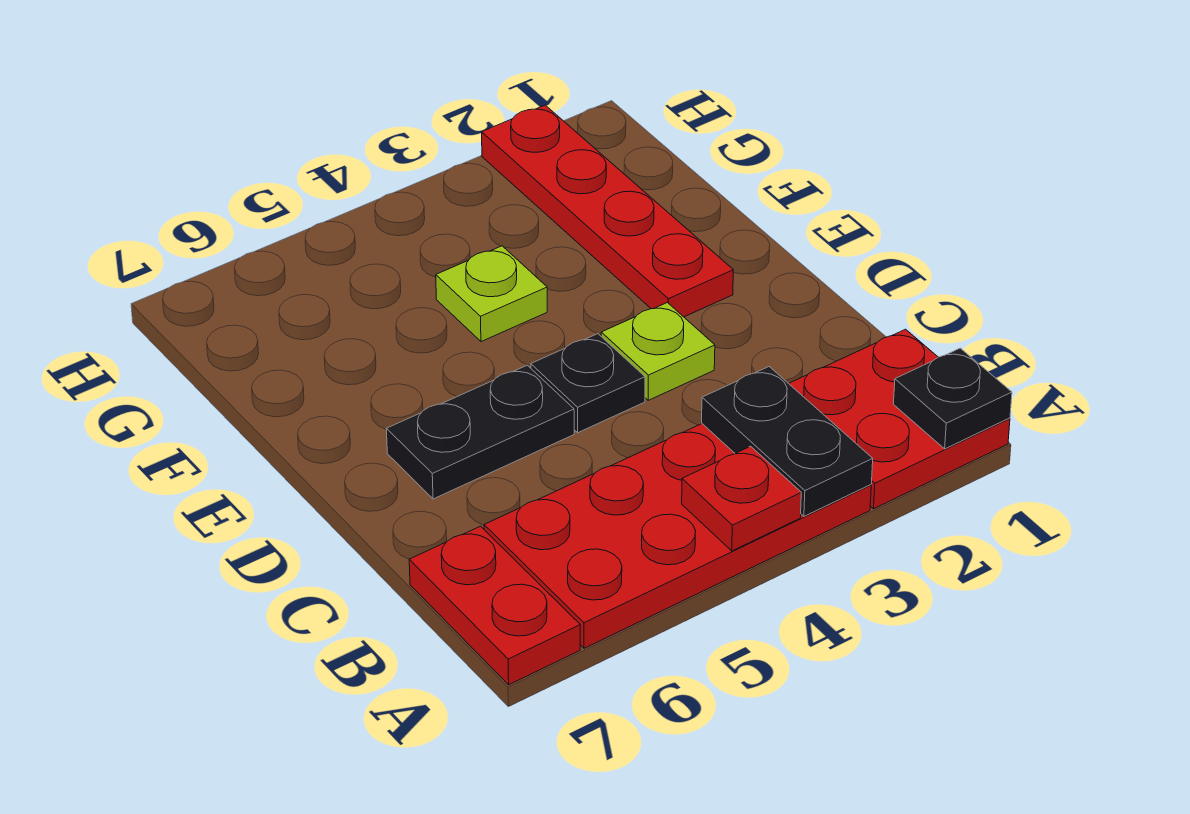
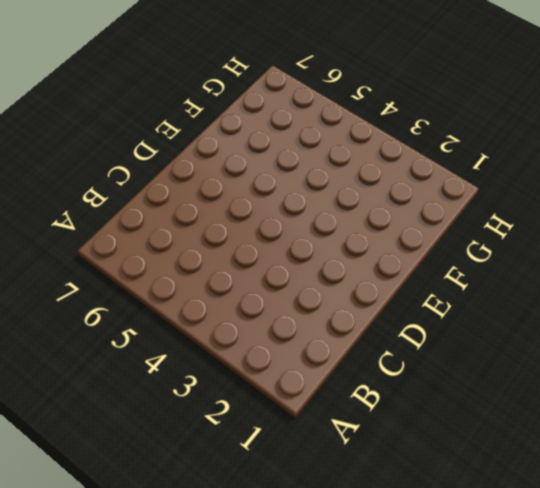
none -> red plate A1:B2 level 1
none -> red plate A3:B6 level 1

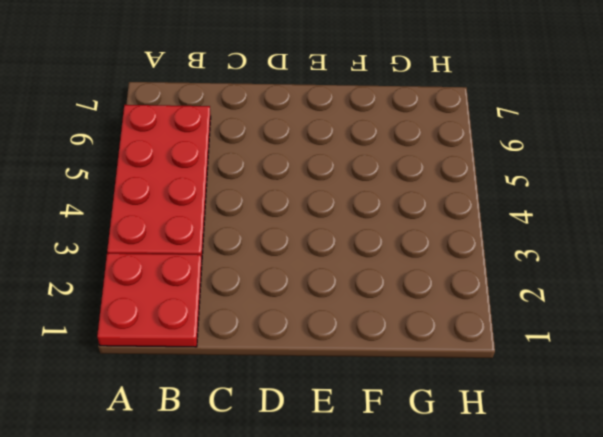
none -> red plate A7:B7 level 1
none -> lime plate D3 level 1

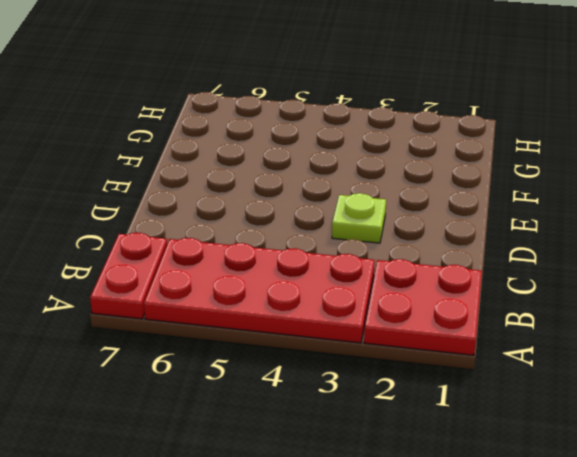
none -> black plate D4 level 1
none -> black plate D5:D6 level 1

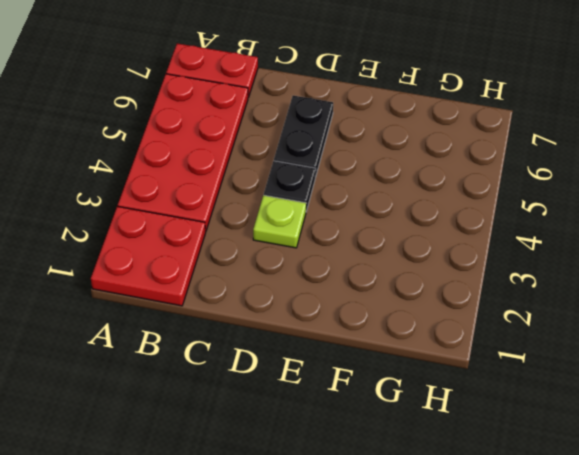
none -> red plate E2:H2 level 1
none -> lime plate F4 level 1

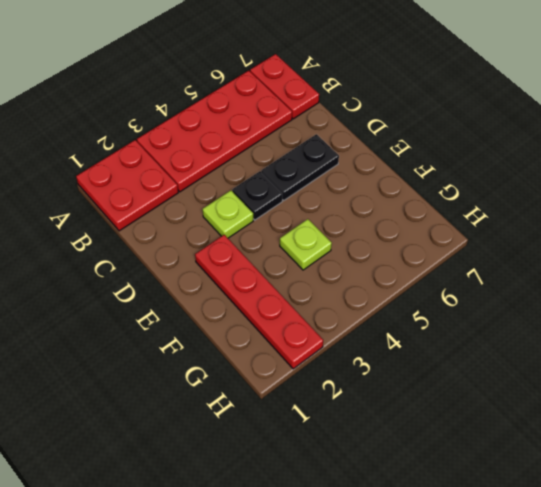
none -> black plate A1 level 2
none -> black plate A3:B3 level 2

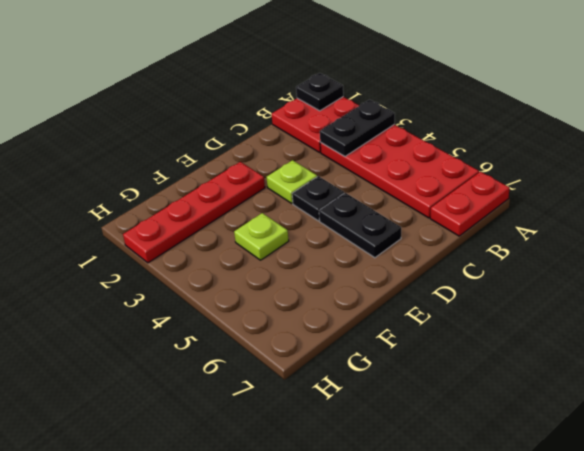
none -> red plate A4 level 2

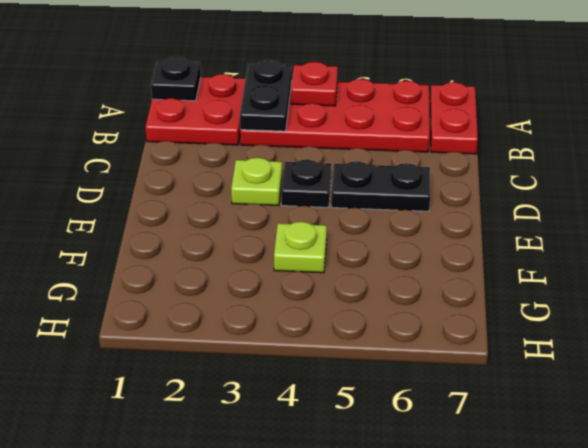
none -> red plate E2:H2 level 1

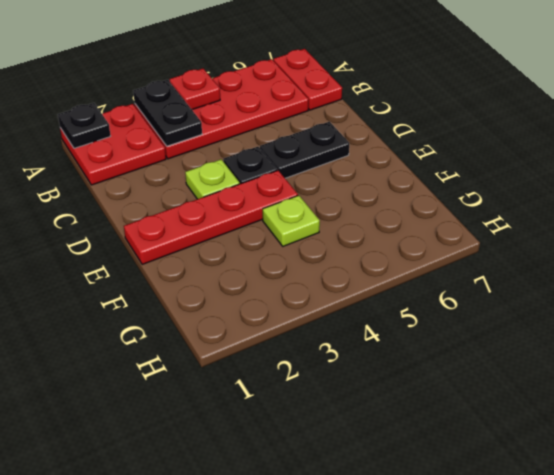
red plate E1:E4 level 1 -> red plate E2:H2 level 1

